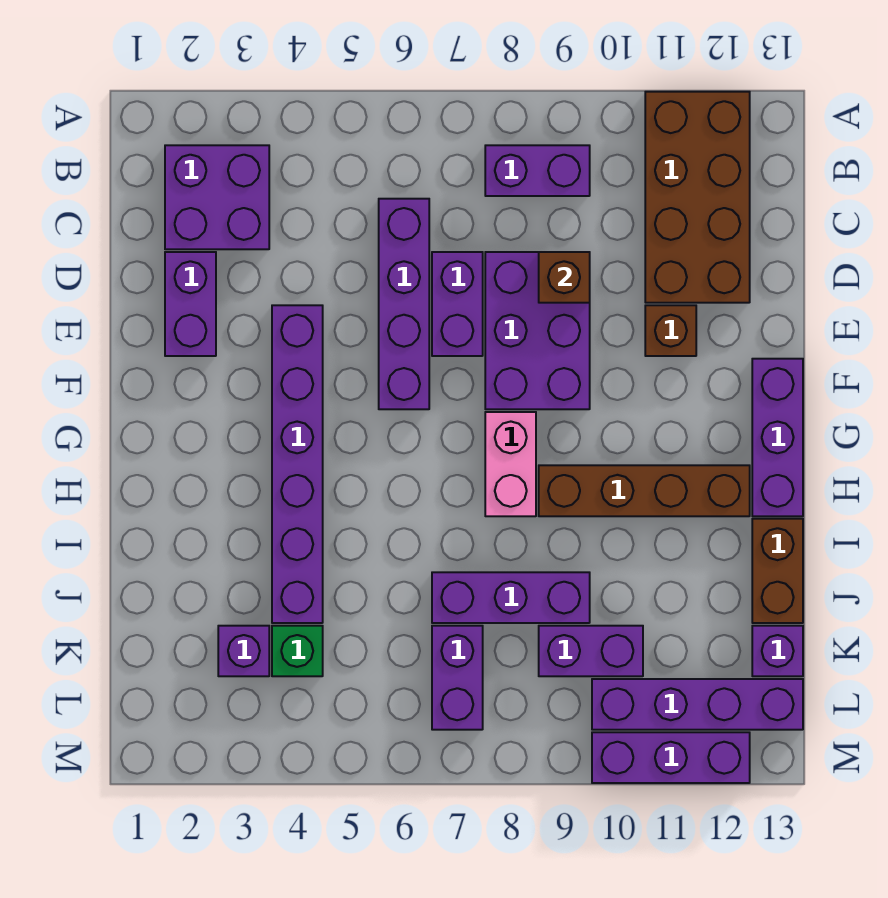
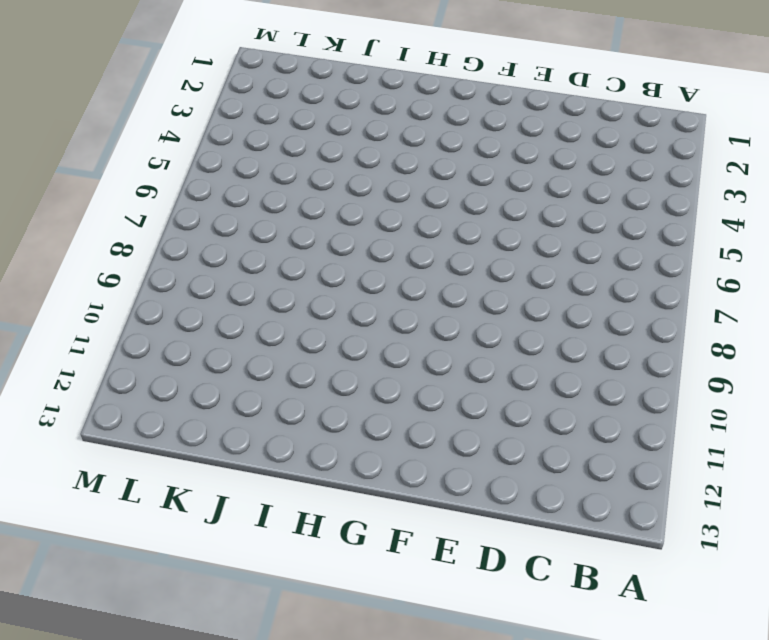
none -> brown brick A11:D12 level 1
none -> purple brick B2:C3 level 1
none -> purple brick B8:B9 level 1

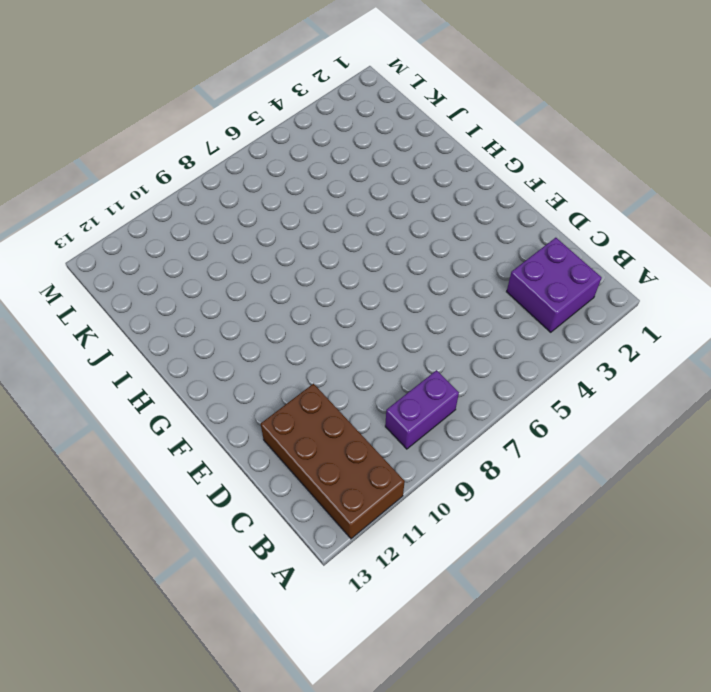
none -> purple brick C6:F6 level 1
none -> purple brick D2:E2 level 1
none -> purple brick D7:E7 level 1

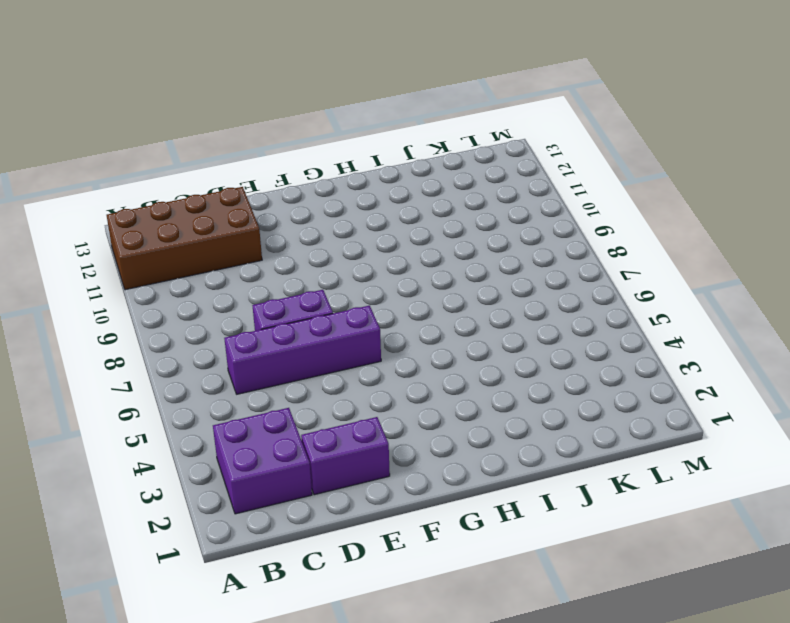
none -> purple brick B8:B9 level 1
none -> purple brick D8:F9 level 1
none -> purple brick E4:J4 level 1

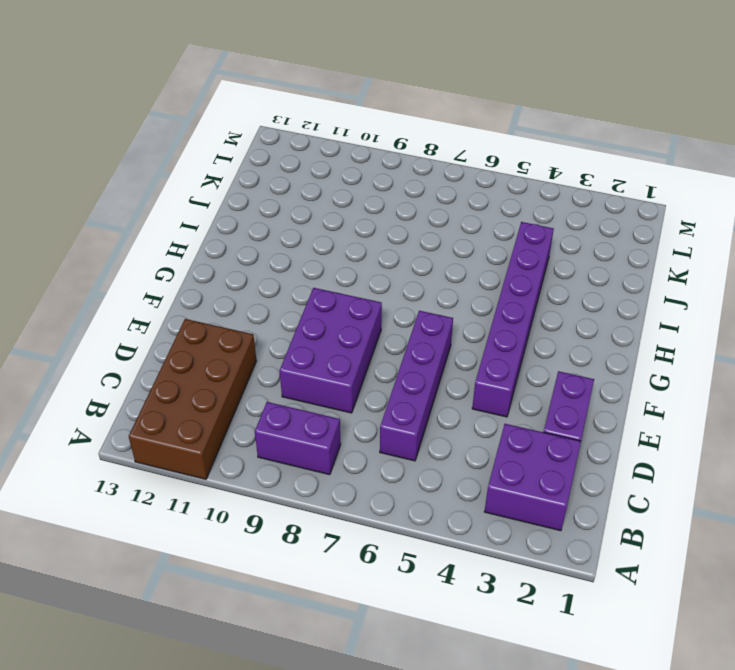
none -> purple brick D7:E7 level 1
none -> brown brick E11 level 1
none -> purple brick F13:H13 level 1

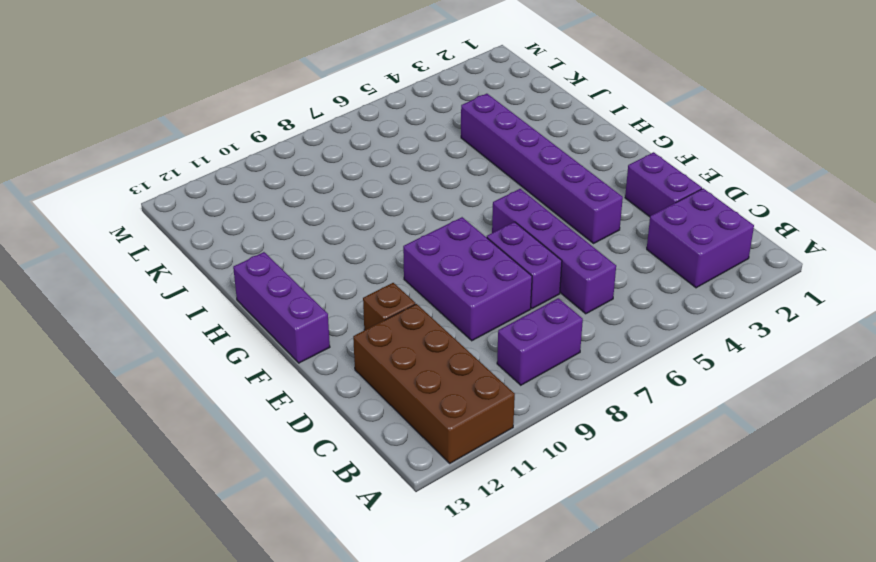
none -> pink brick G8:H8 level 1
none -> brown brick H9:H12 level 1
none -> brown brick I13:J13 level 1

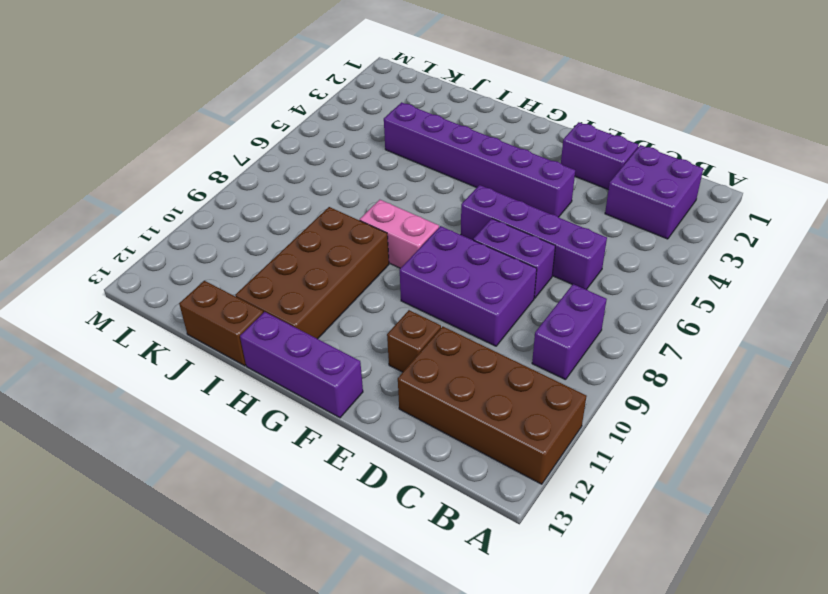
brown brick H9:I12 level 1 -> brown brick H9:H12 level 1
none -> purple brick J7:J9 level 1
none -> purple brick K3 level 1
none -> green brick K4 level 1

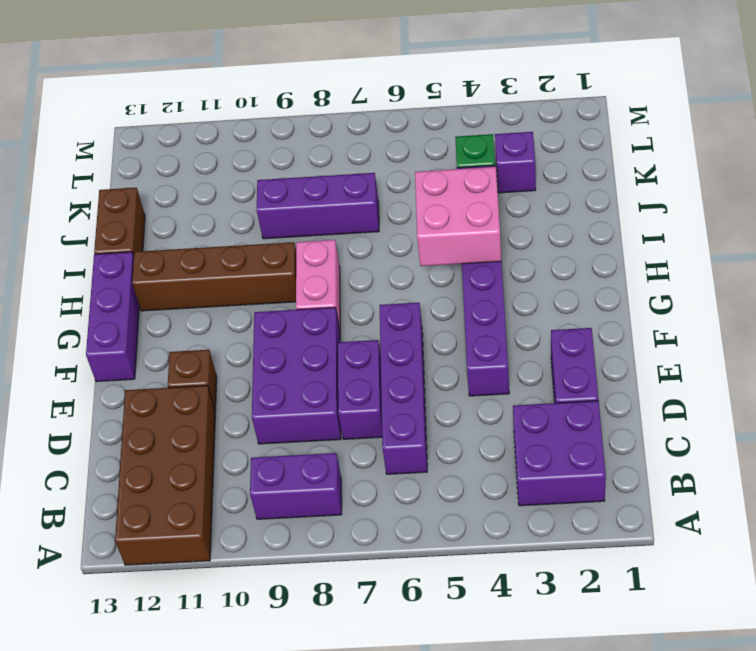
pink brick H4:I5 level 2 -> none
none -> purple brick K7:L7 level 1
none -> purple brick K9:K10 level 1
none -> purple brick K13 level 1

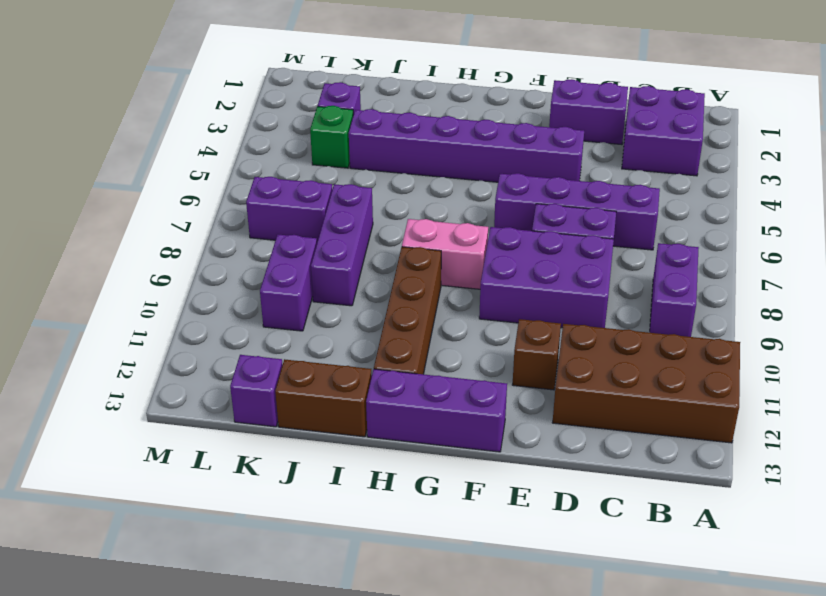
none -> purple brick L10:L13 level 1
none -> purple brick M10:M12 level 1
none -> brown brick D9 level 2

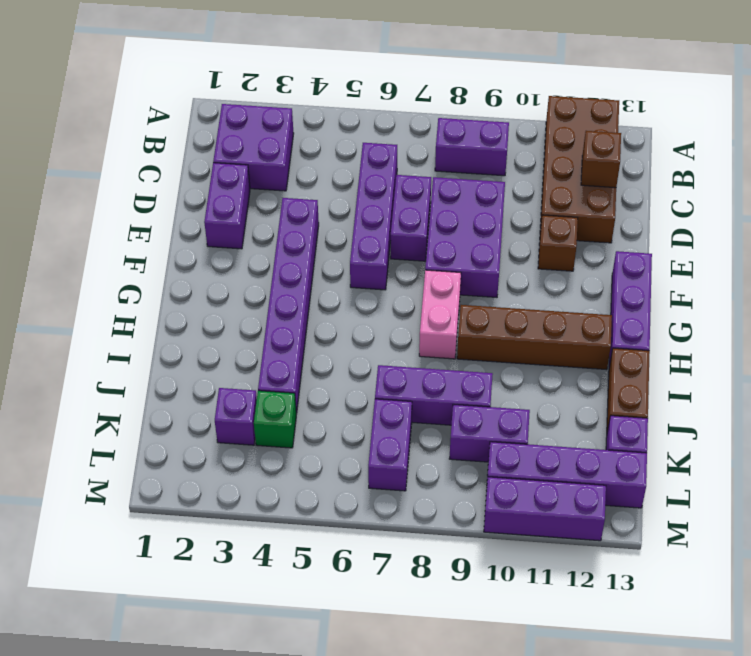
brown brick C12 level 2 -> brown brick D9 level 2

